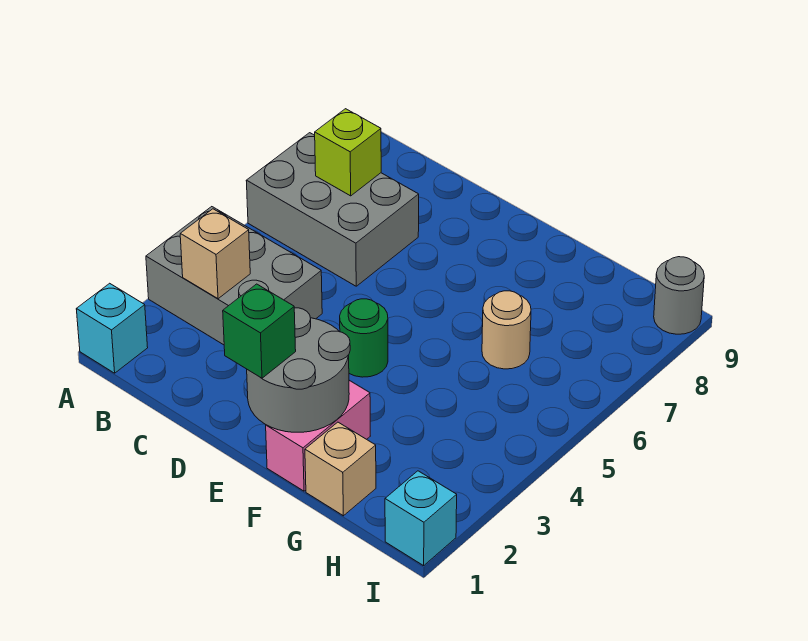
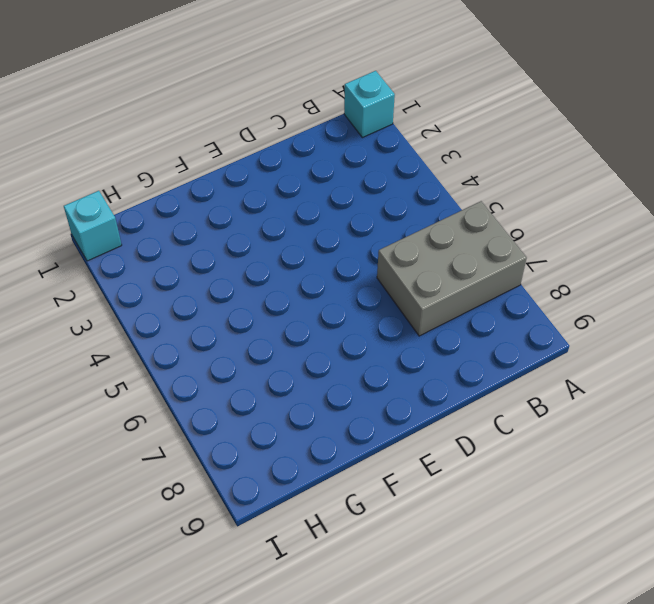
none -> grey brick A3:C4 level 1
none -> green round brick E4 level 1
none -> pink brick F1:F2 level 1

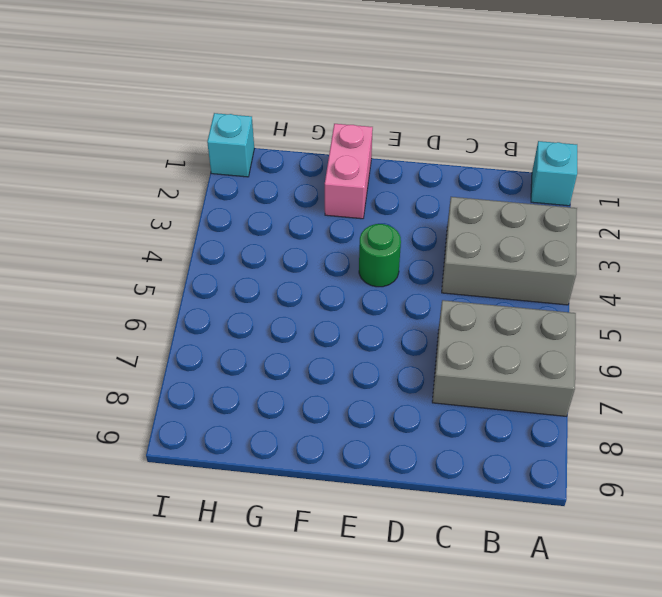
none -> tan brick G1 level 1
none -> tan round brick G6 level 1
none -> grey round brick I9 level 1

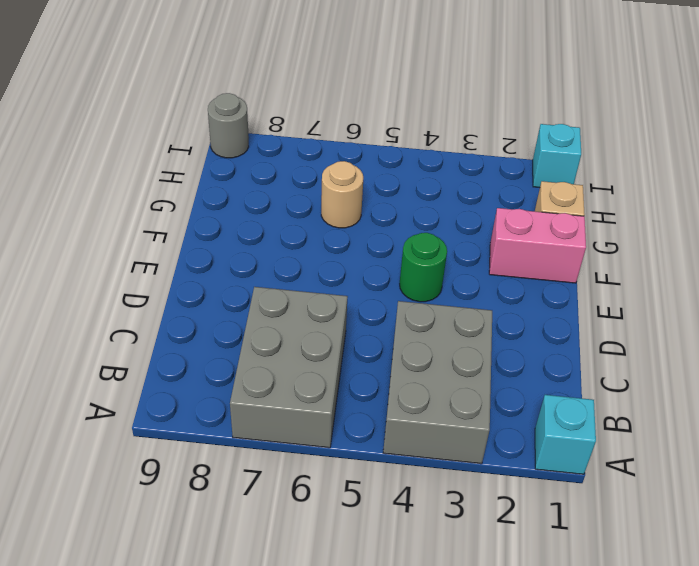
none -> tan brick B3 level 2
none -> lime brick B7 level 2
none -> grey round brick E1:F2 level 2

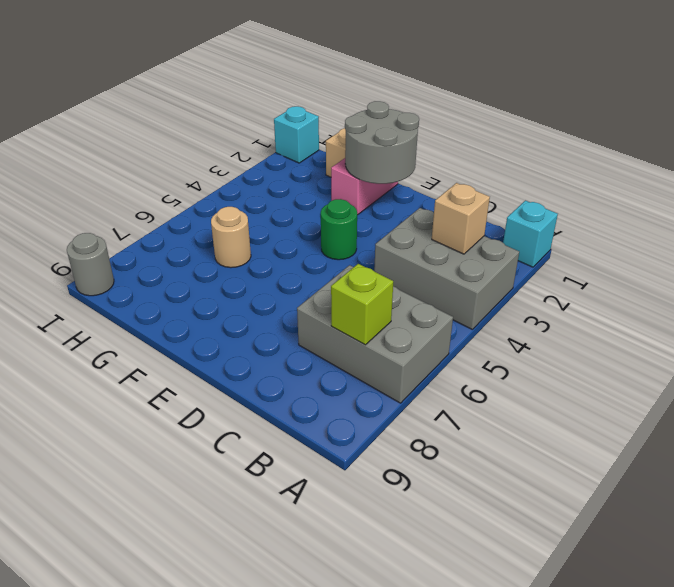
none -> green brick E1 level 3

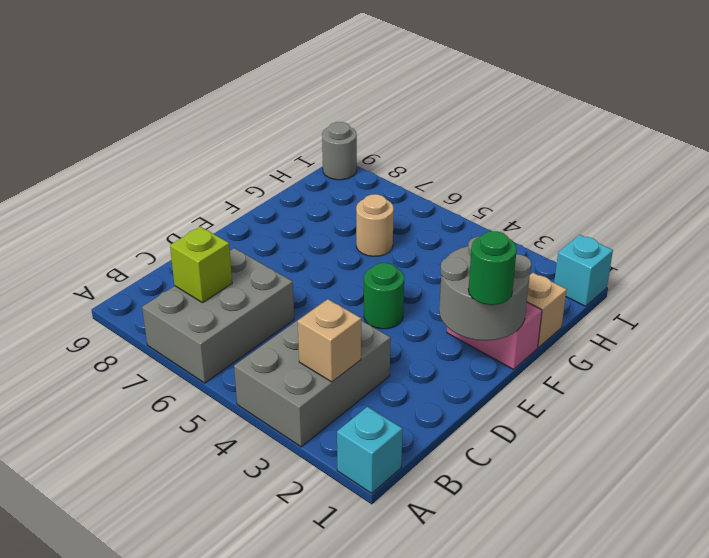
green round brick E1 level 3 -> green brick E1 level 3

